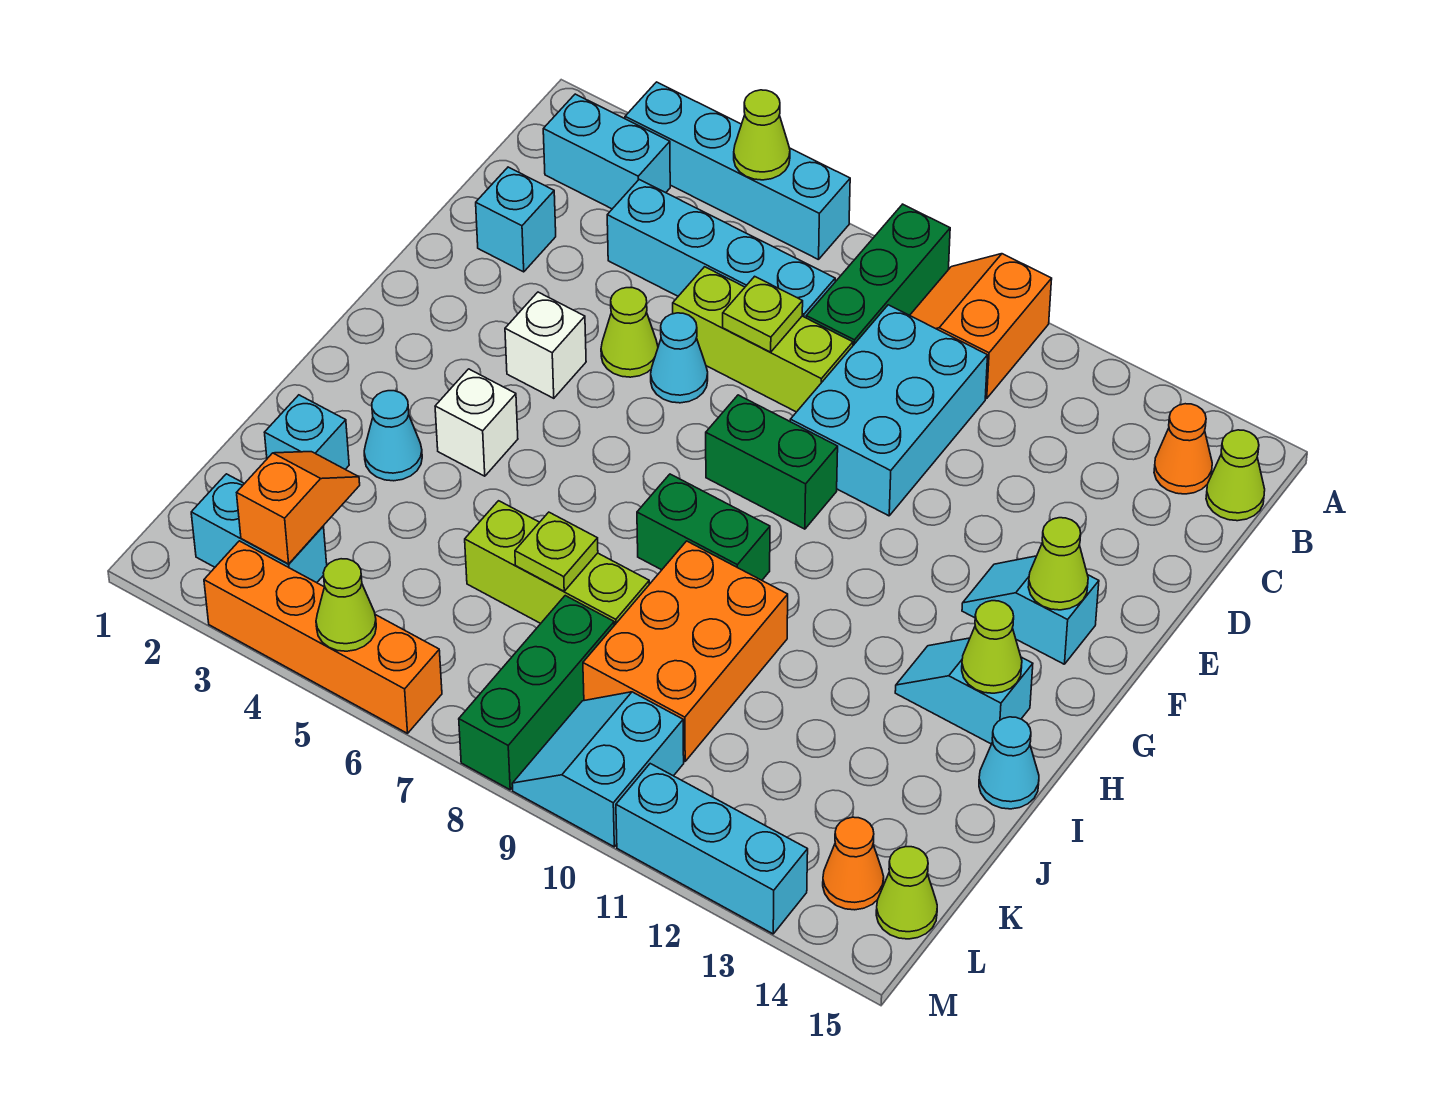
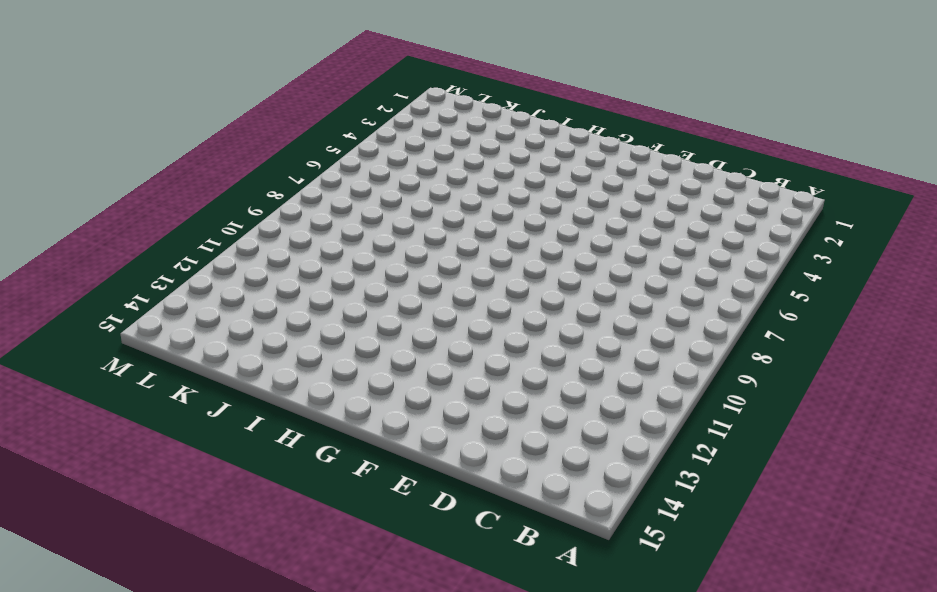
none -> cyan brick A3:A6 level 1
none -> green brick A8:C8 level 1
none -> orange slope A9:B10 level 1 top 10
none -> cyan brick B2:B3 level 1

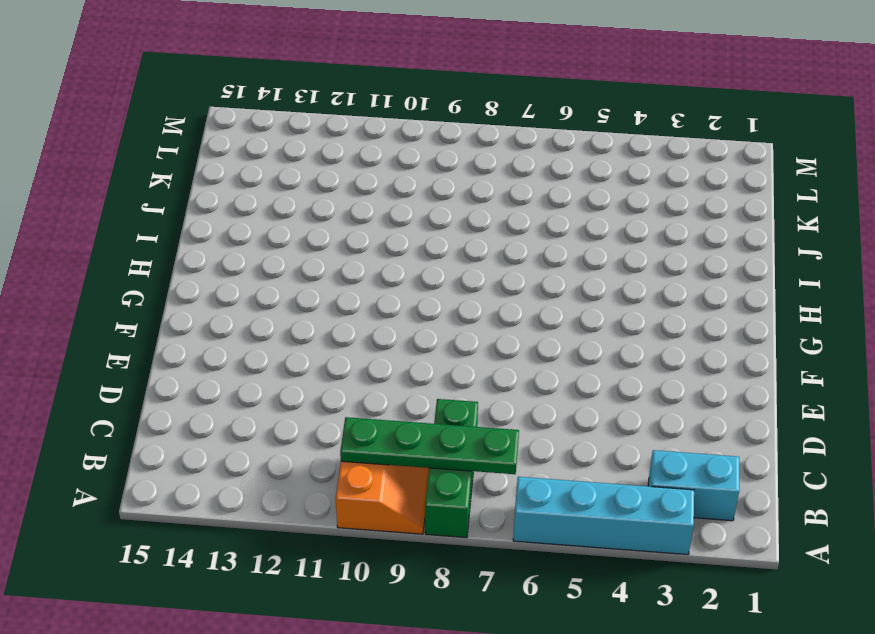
green plate B7:B10 level 2 -> none
none -> orange cone B14 level 1
none -> lime cone B15 level 1
none -> cyan brick C4:C7 level 1
none -> cyan brick C9:E10 level 1

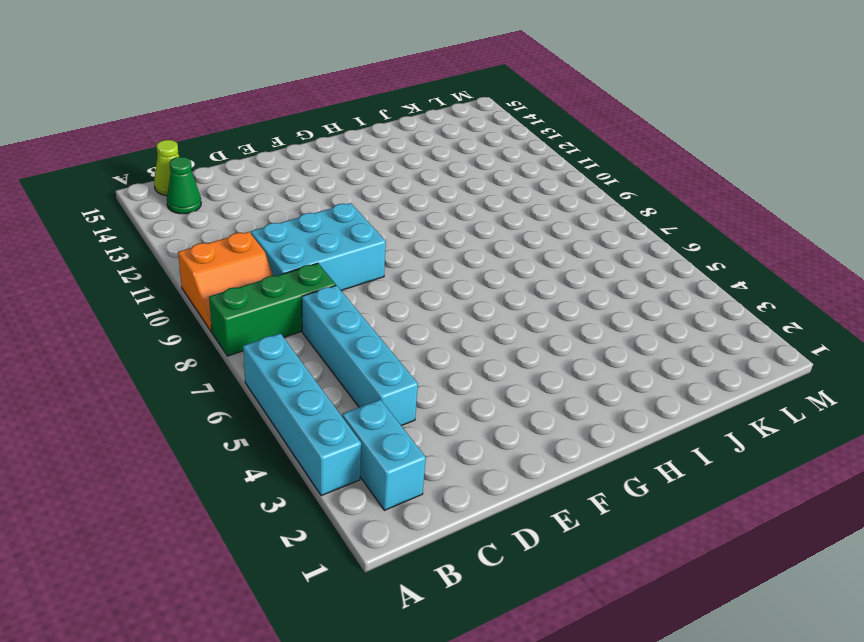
green cone B14 level 1 -> orange cone B14 level 1
none -> cyan brick D2 level 1
none -> lime brick D6:D8 level 1
none -> lime cone E5 level 1
none -> cyan cone E6 level 1

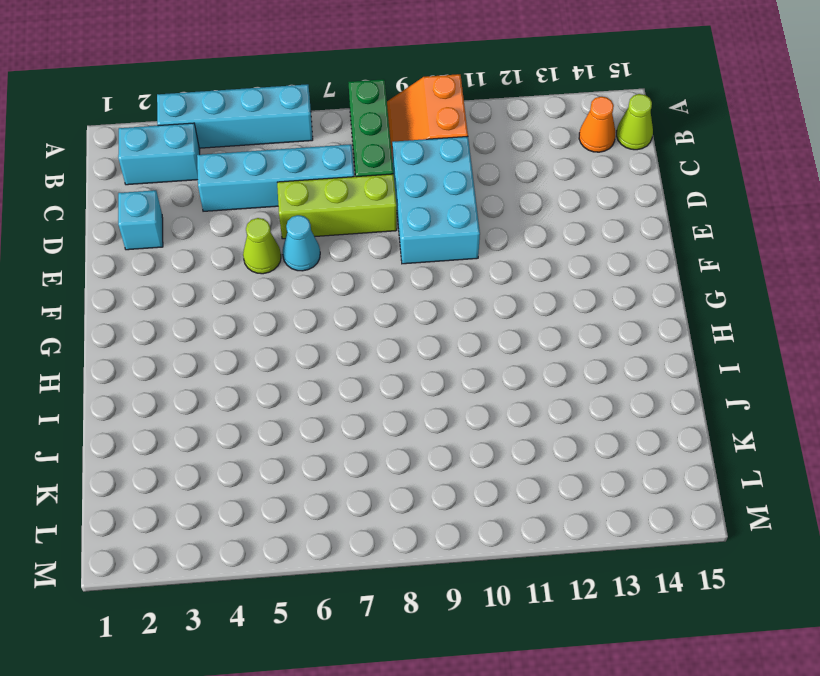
none -> white brick F4 level 1
none -> green brick F8:F9 level 1
none -> cyan slope F13:F14 level 1 top 14
none -> white brick H4 level 1

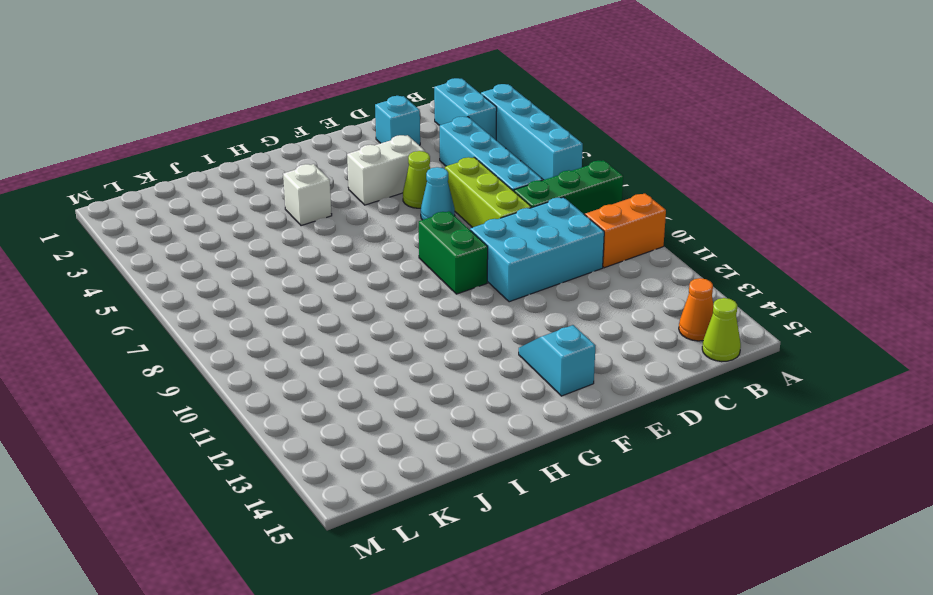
white brick E4:F4 level 1 -> white brick F4 level 1
none -> green brick H8:H9 level 1
none -> cyan slope H13:H14 level 1 top 14
none -> cyan cone I3 level 1
none -> orange brick I9:K10 level 1

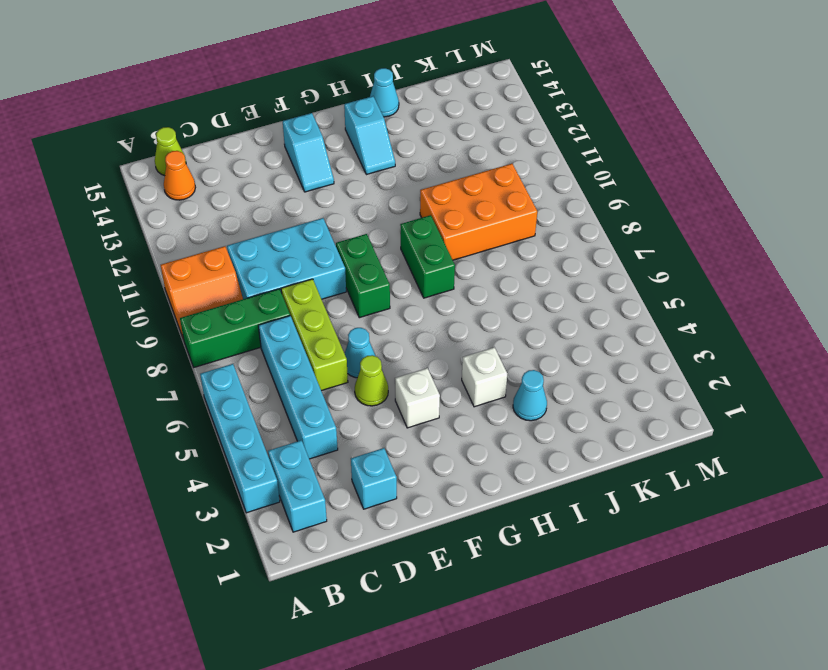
none -> cyan brick J2 level 1
none -> lime brick J6:J8 level 1
none -> green brick K8:M8 level 1
none -> cyan brick L2:L3 level 1

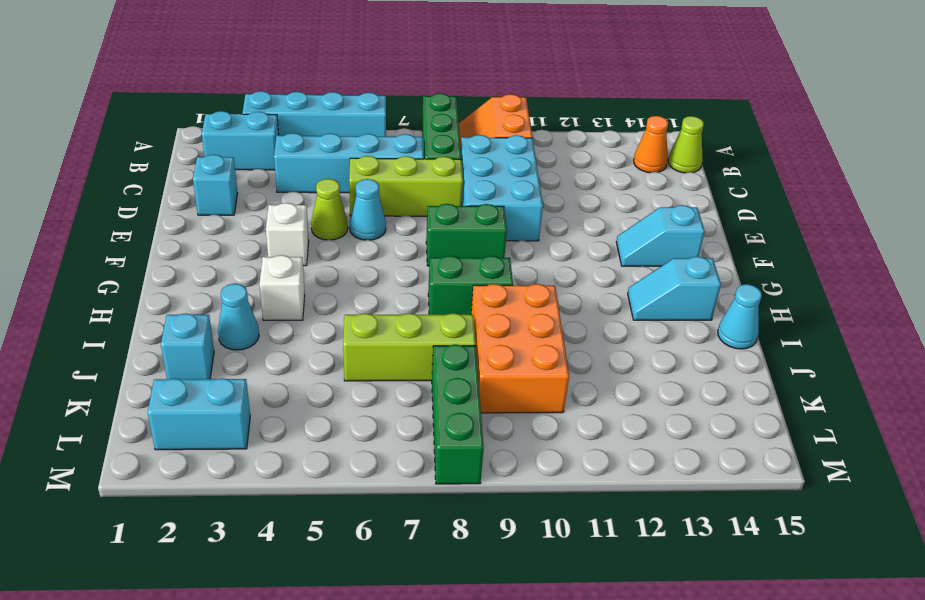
none -> cyan slope L9:M10 level 1 top 10
none -> orange cone L14 level 1
none -> lime cone L15 level 1
none -> orange brick M3:M6 level 1

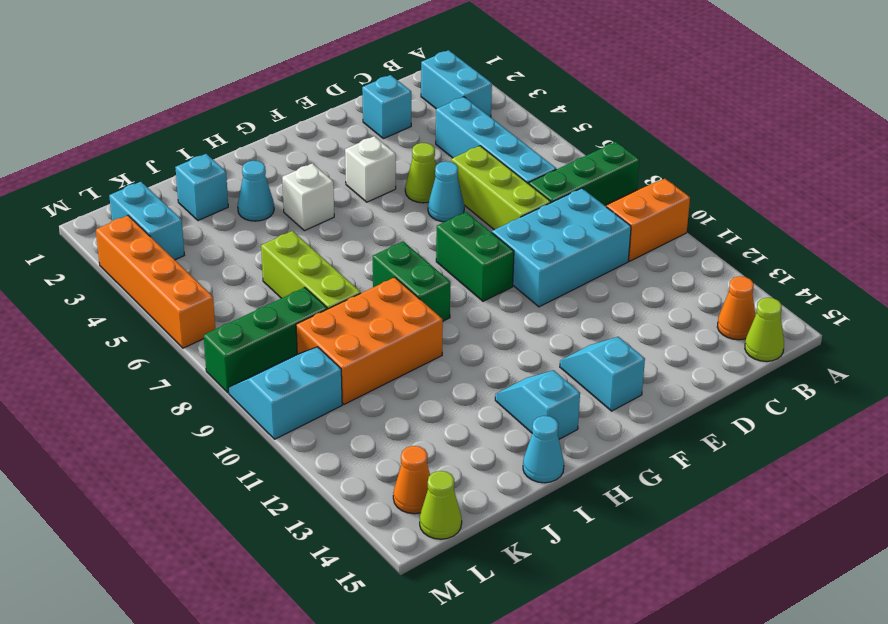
none -> cyan brick A3:A6 level 1
none -> cyan brick M11:M13 level 1
none -> lime cone A5 level 2
none -> lime plate D7 level 2

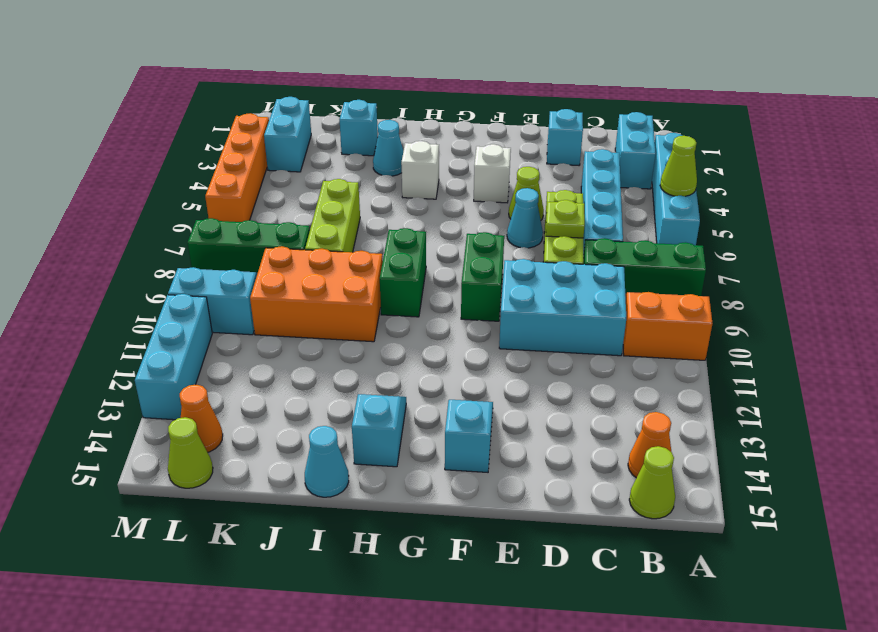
none -> lime cone F14 level 2
none -> lime cone H14 level 2
none -> lime plate J7 level 2
none -> orange slope K3:L3 level 2 top L

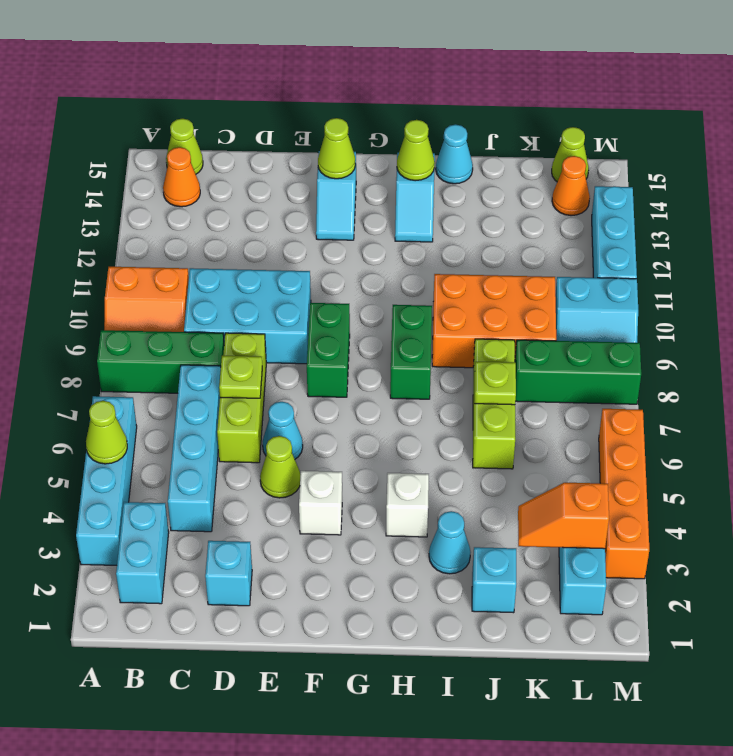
none -> lime cone M5 level 2

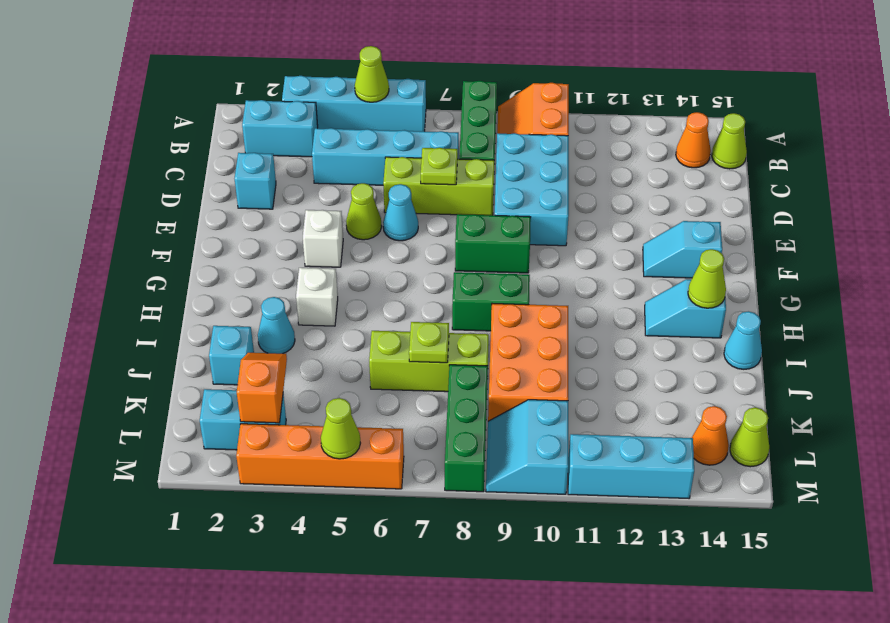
none -> lime cone F14 level 2

